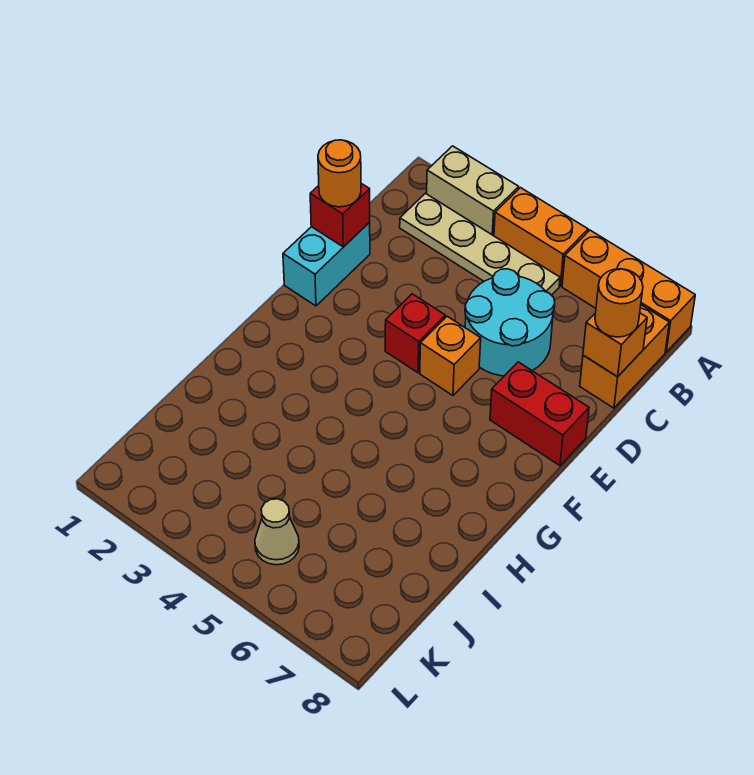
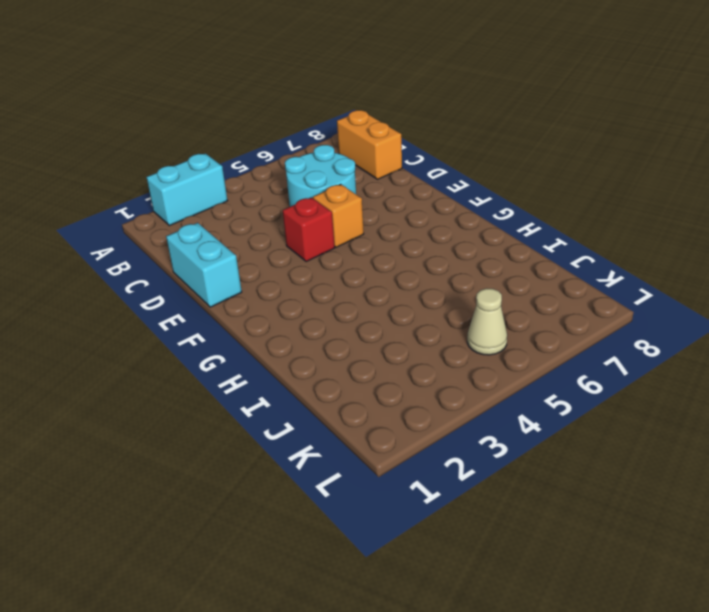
cyan brick A2:A3 level 1 -> tan brick A2:A3 level 1
none -> orange brick A4:A5 level 1
none -> orange brick A6:A8 level 1
none -> tan plate B2:B5 level 1

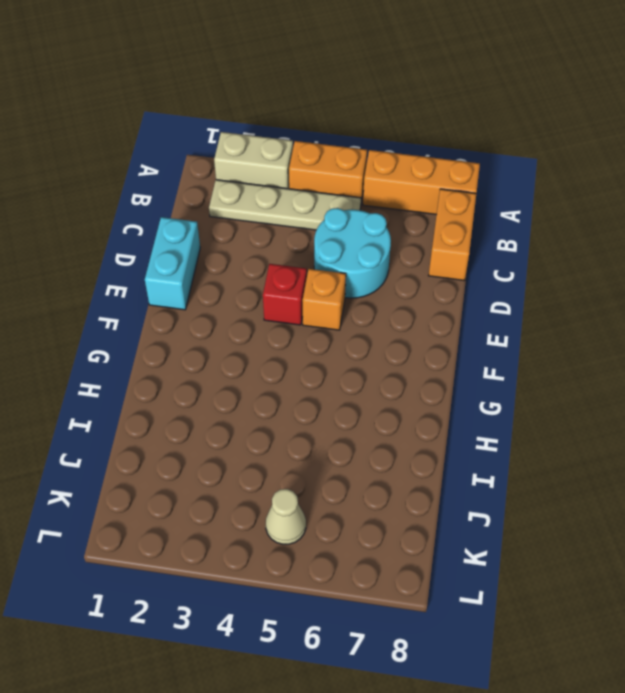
none -> red brick E7:E8 level 1
none -> orange brick C8 level 2
none -> red brick D1 level 2

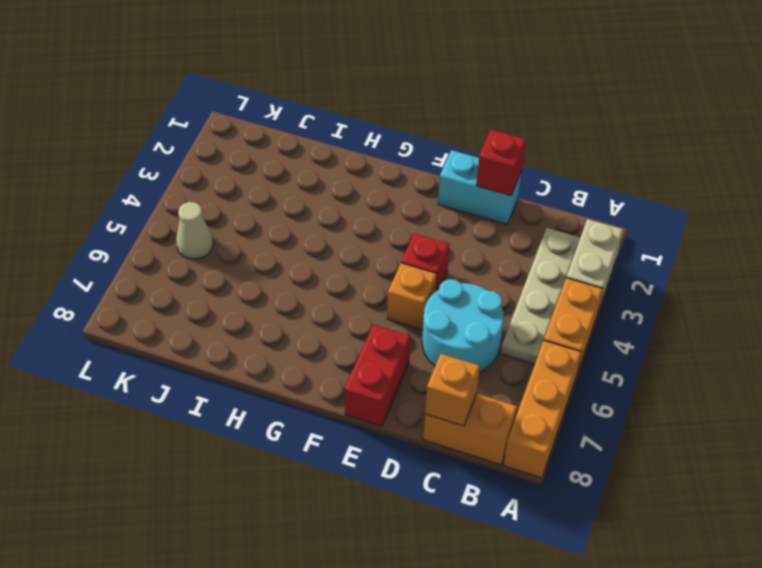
none -> orange round brick C8 level 3
none -> orange round brick D1 level 3

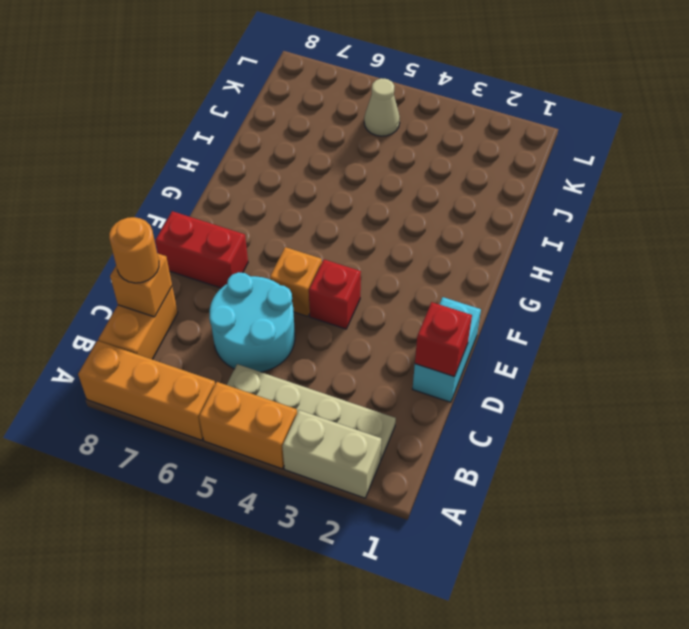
none -> orange round brick D1 level 3

